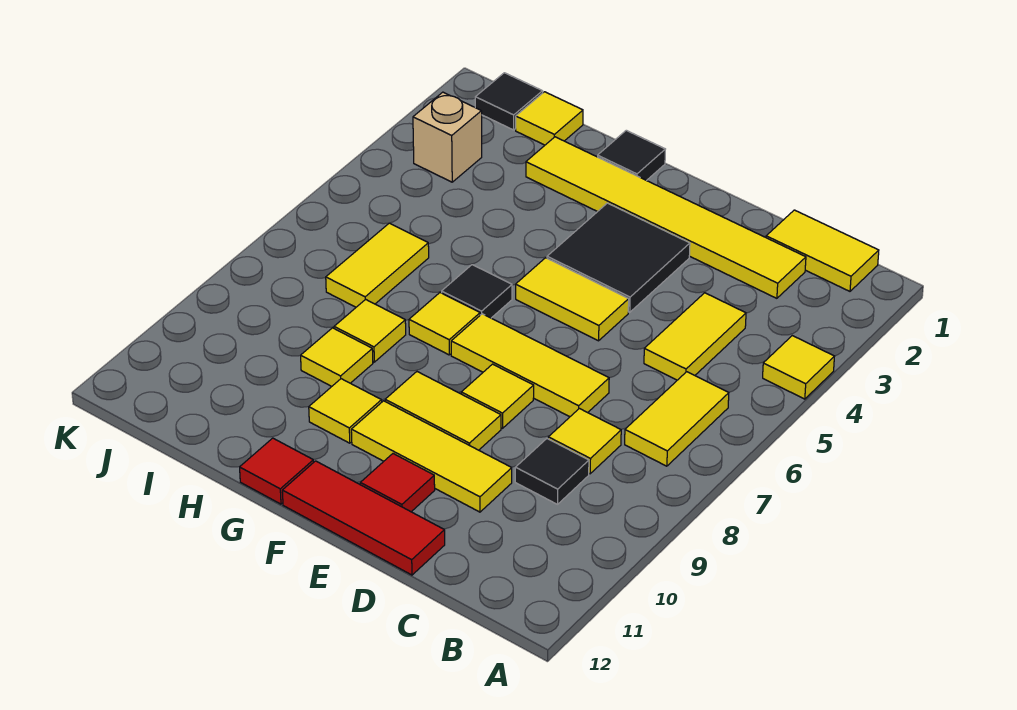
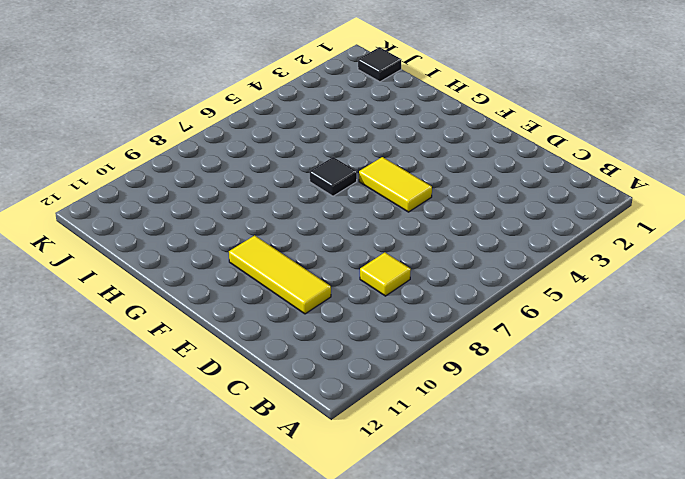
none -> yellow tile A4 level 1
none -> yellow tile B1:C1 level 1
none -> yellow tile B6:B7 level 1

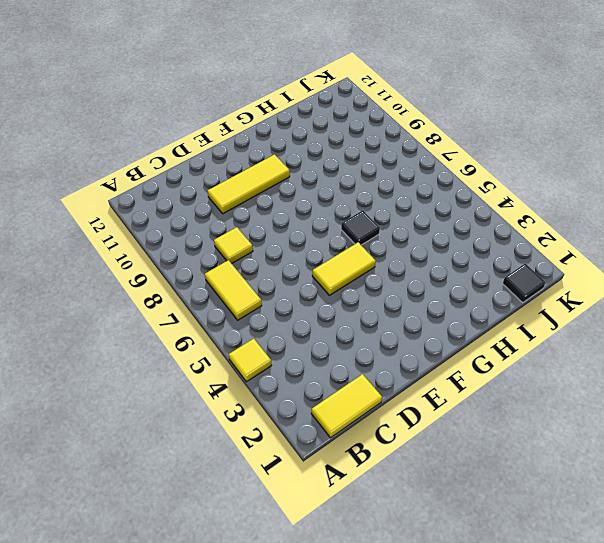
none -> yellow tile C2:H2 level 1
none -> yellow tile C4:C5 level 1
none -> black tile C9 level 1

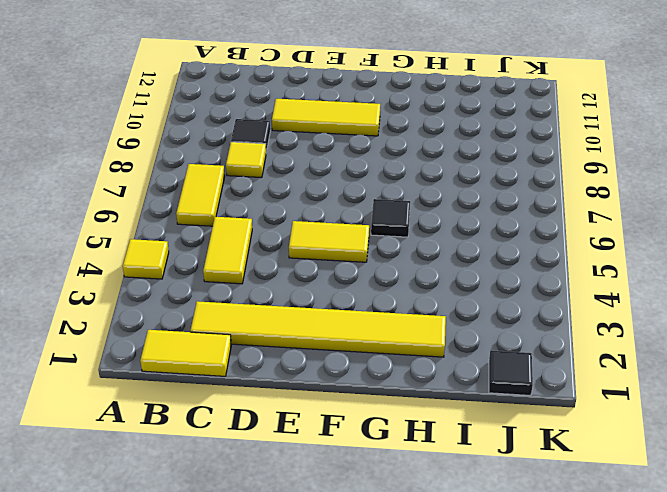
none -> yellow tile D7:F7 level 1
none -> red tile D12:F12 level 1
none -> black tile E3:F4 level 1

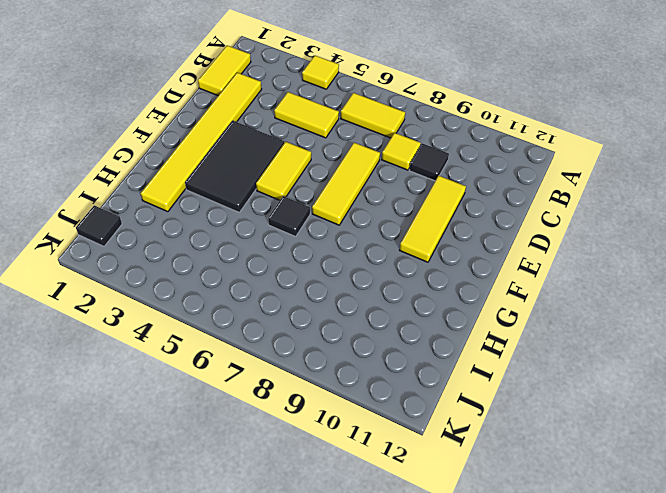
black tile E3:G4 level 1 -> black tile E3:F4 level 1
none -> red tile D12:F12 level 1
none -> yellow tile E8 level 1
none -> yellow tile E9:F9 level 1

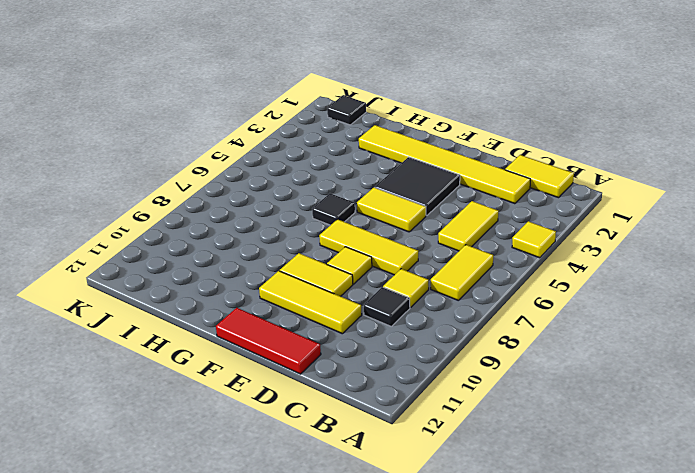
none -> red tile E11 level 1
none -> black tile G1 level 1
none -> yellow tile G7 level 1

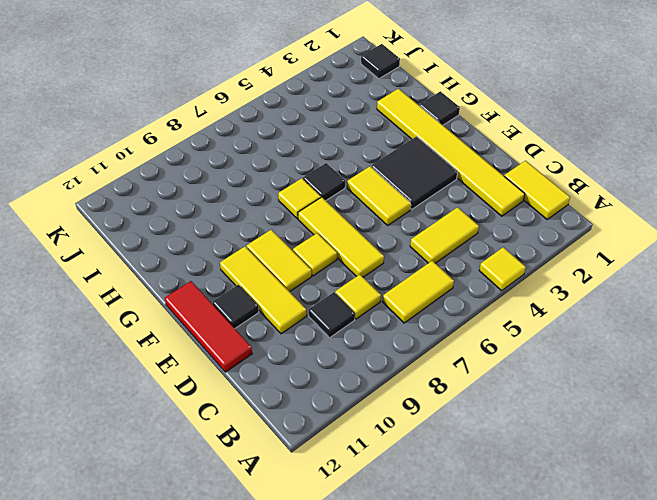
black tile E11 level 1 -> red tile E11 level 1
none -> yellow tile G10 level 1
none -> red tile G12 level 1
none -> yellow tile H8 level 1

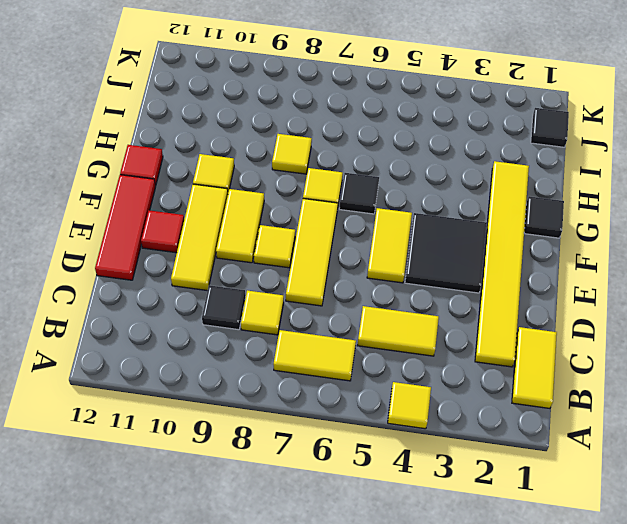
none -> yellow tile H9 level 1
none -> yellow tile I1 level 1
none -> yellow tile I6:I7 level 1

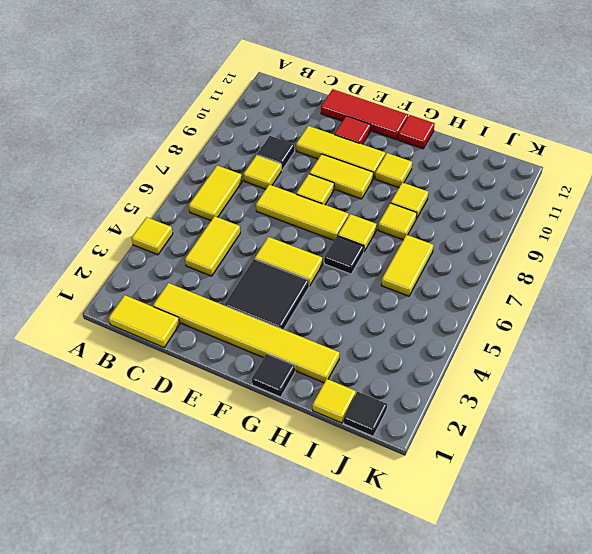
none -> tan brick J3 level 1

